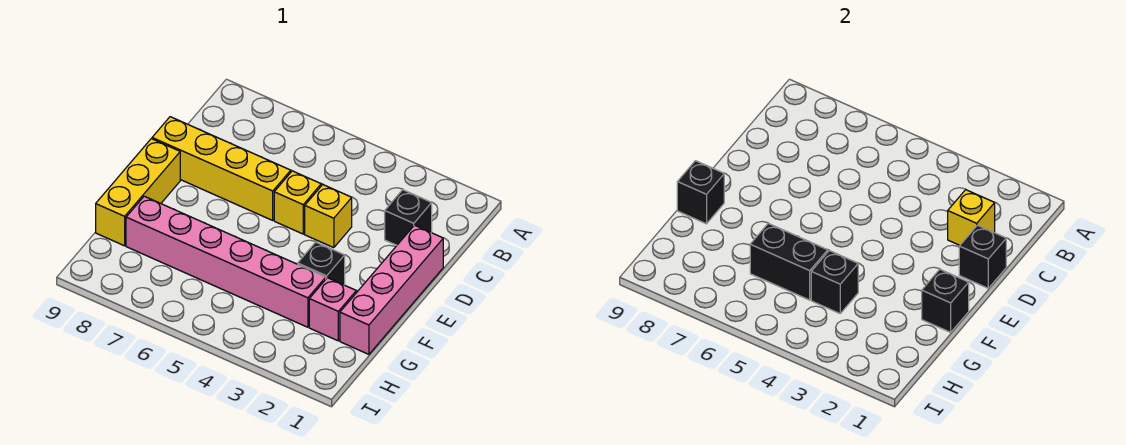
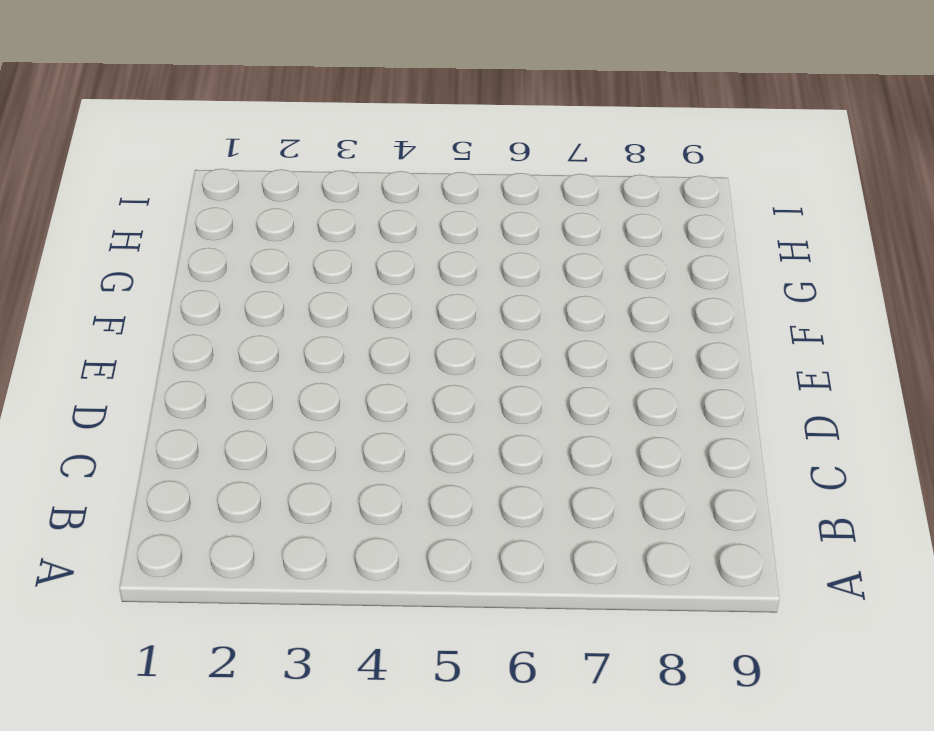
none -> black brick C2 level 1
none -> pink brick D1:G1 level 1
none -> yellow brick D4 level 1

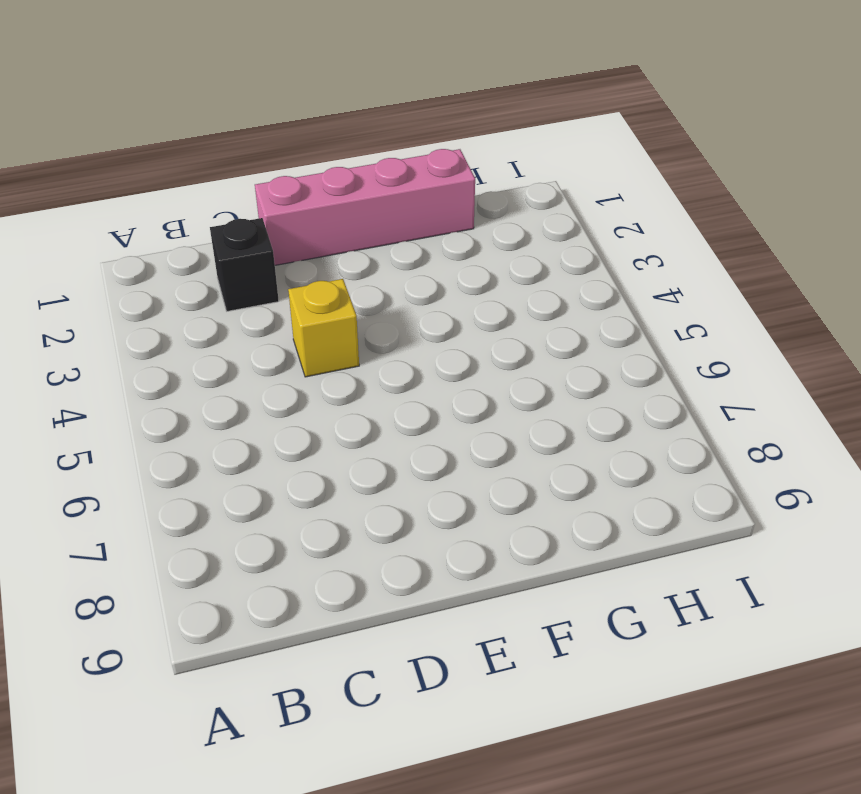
none -> yellow brick D5 level 1
none -> yellow brick D6:D9 level 1
none -> yellow brick E9:G9 level 1

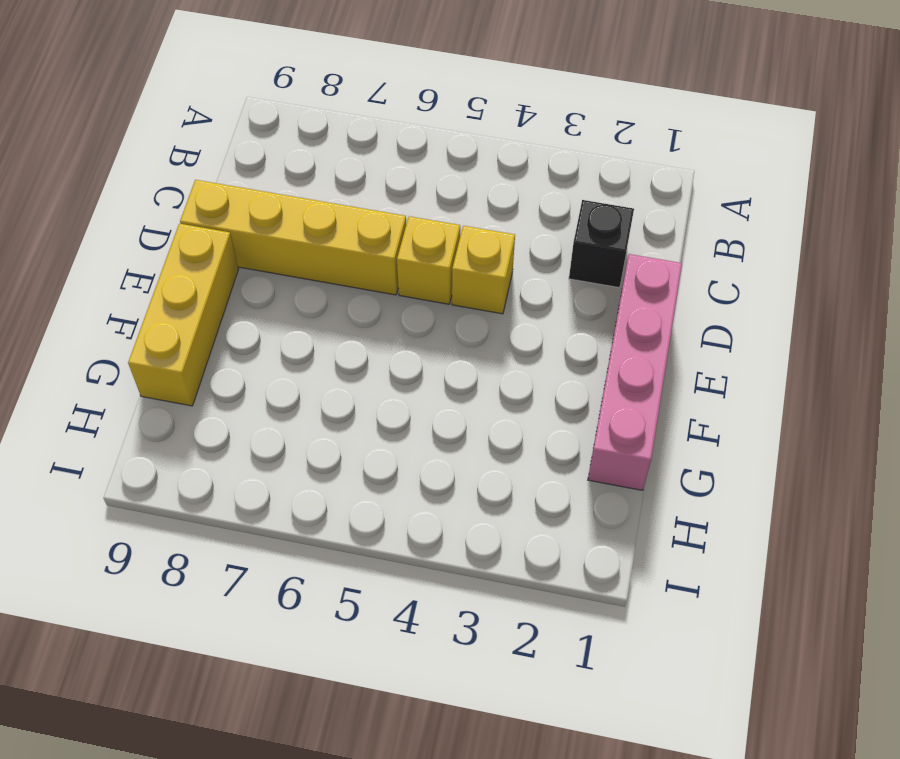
none -> black brick F3 level 1
none -> pink brick G2 level 1
none -> pink brick G3:G8 level 1

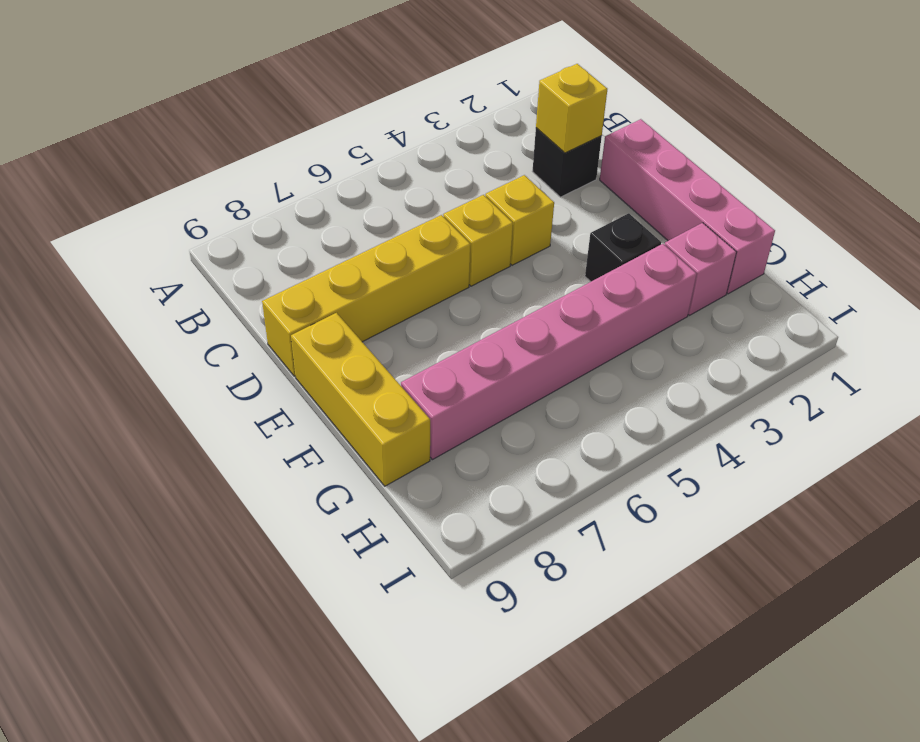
none -> black brick D1 level 2
none -> black brick F1 level 2
none -> black brick F9 level 2

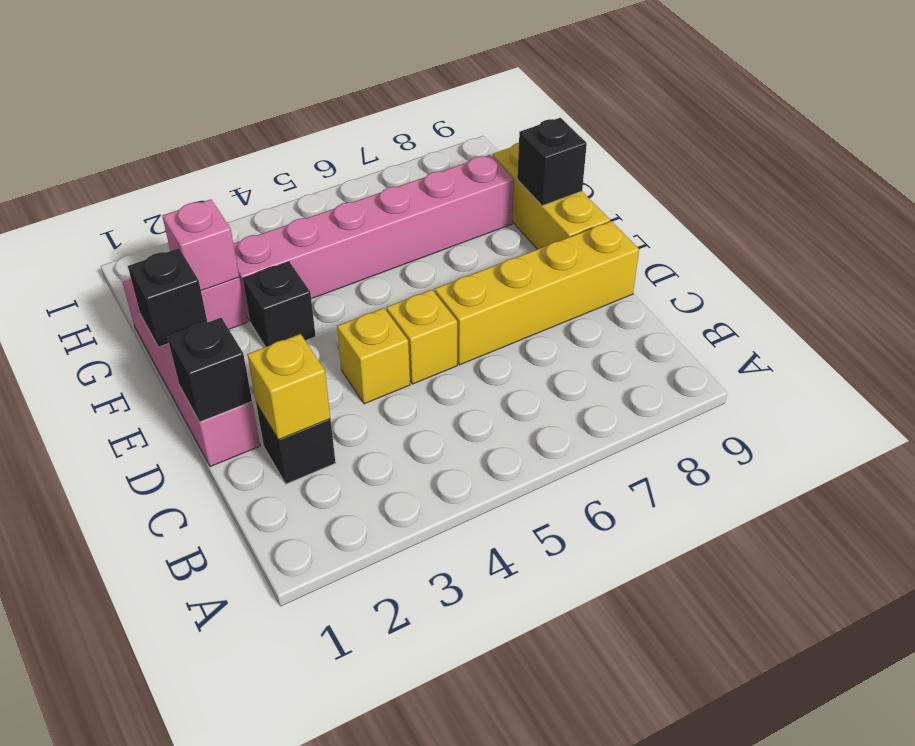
pink brick G2 level 2 -> none
none -> black brick G4 level 2
none -> black brick G5:G6 level 2

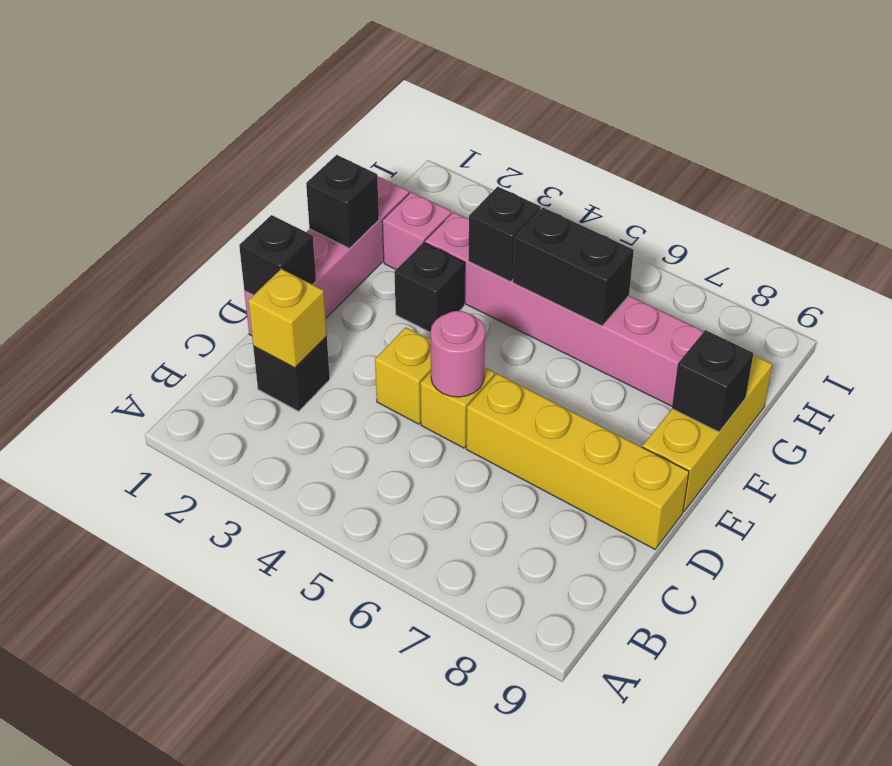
pink round brick D5 level 2 -> none

